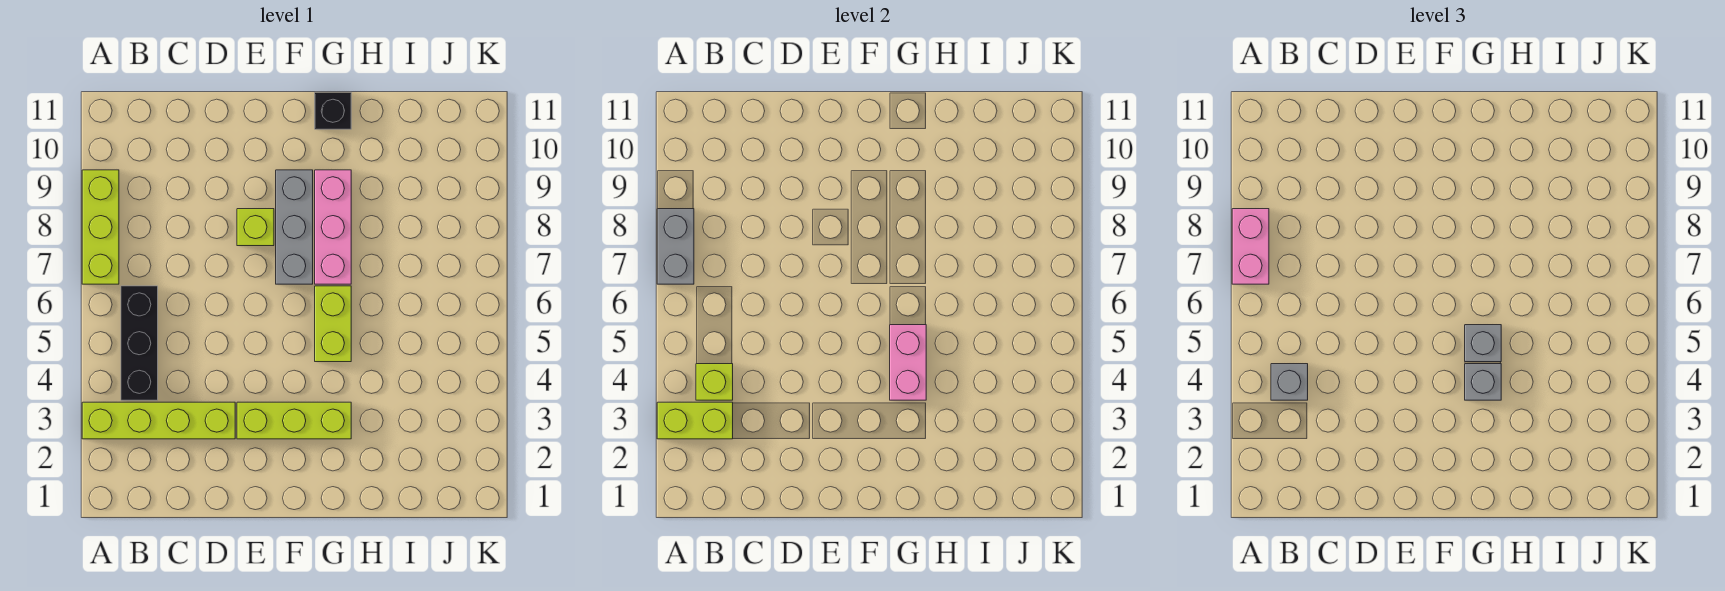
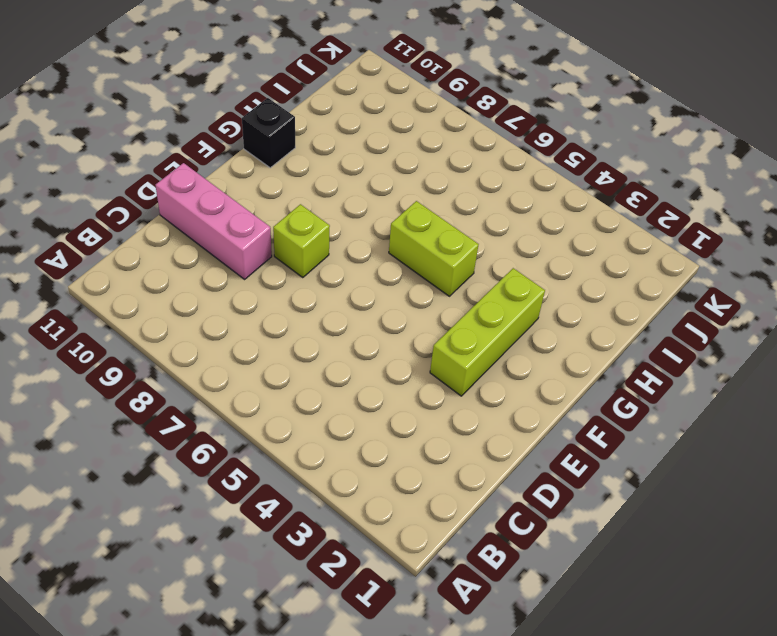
pink brick D9:D11 level 1 -> pink brick G7:G9 level 1
none -> lime brick A3:D3 level 1
none -> lime brick A7:A9 level 1
none -> black brick B4:B6 level 1

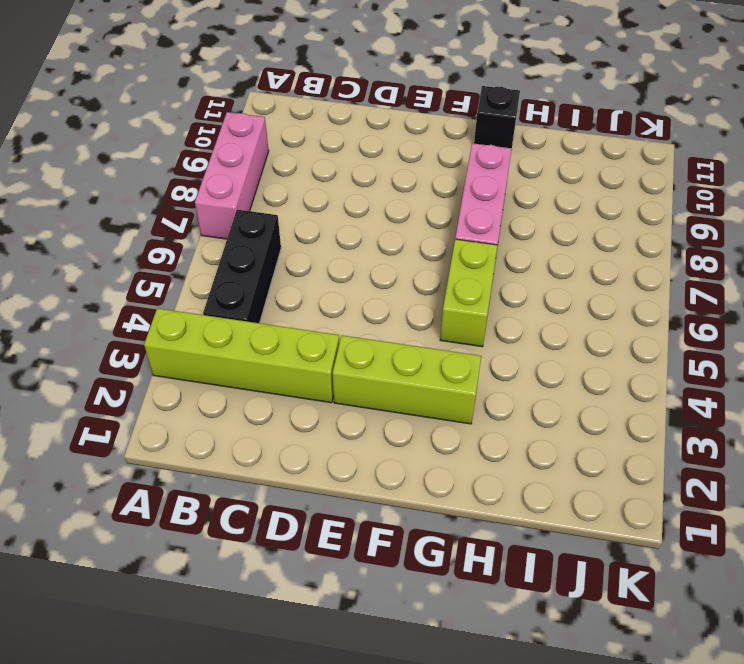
pink brick A7:A9 level 1 -> lime brick A7:A9 level 1
none -> lime brick E8 level 1
none -> grey brick F7:F9 level 1
none -> lime brick A3:B3 level 2

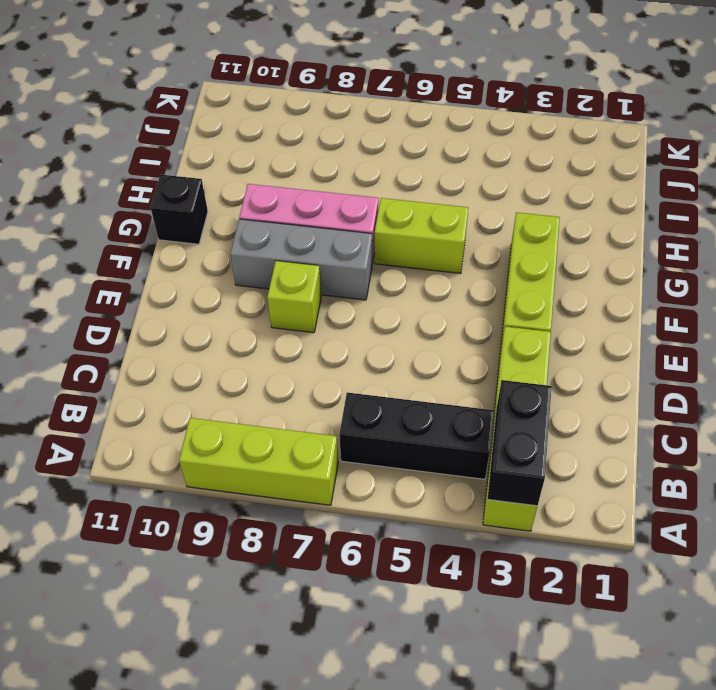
black brick A3:B3 level 2 -> lime brick A3:B3 level 2
none -> grey brick A7:A8 level 2
none -> lime brick B4 level 2
none -> pink brick G4:G5 level 2

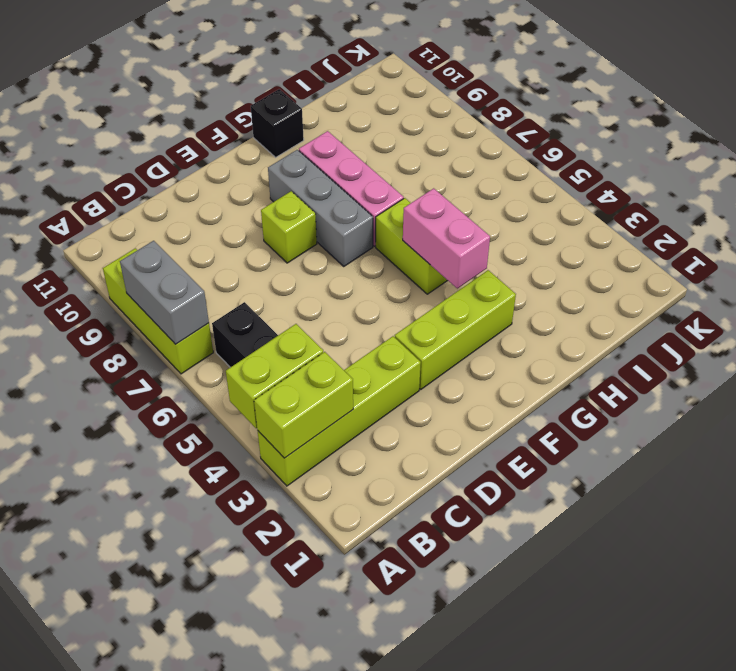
lime brick A4:B4 level 2 -> lime brick B4 level 2
none -> pink brick A7:A8 level 3
none -> grey brick B4 level 3
none -> grey brick G4 level 3

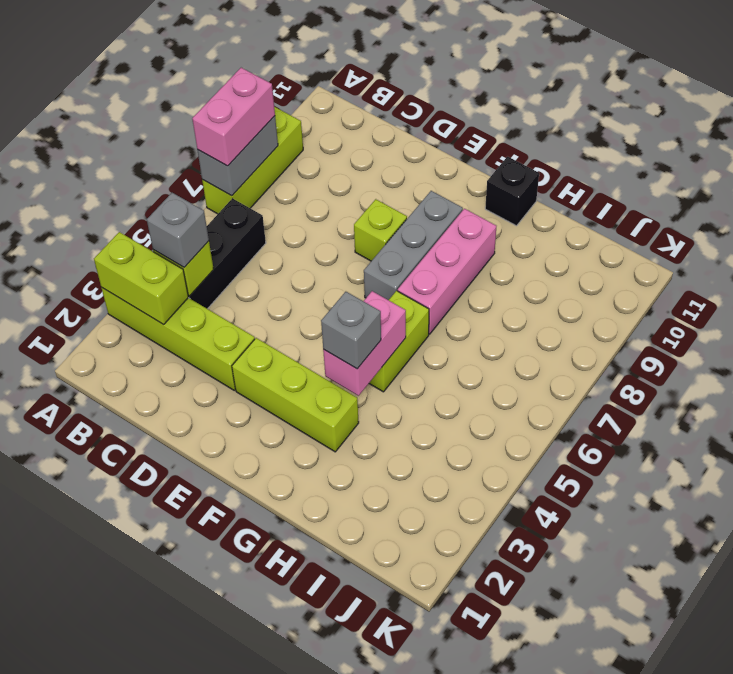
none -> grey brick G5 level 3

